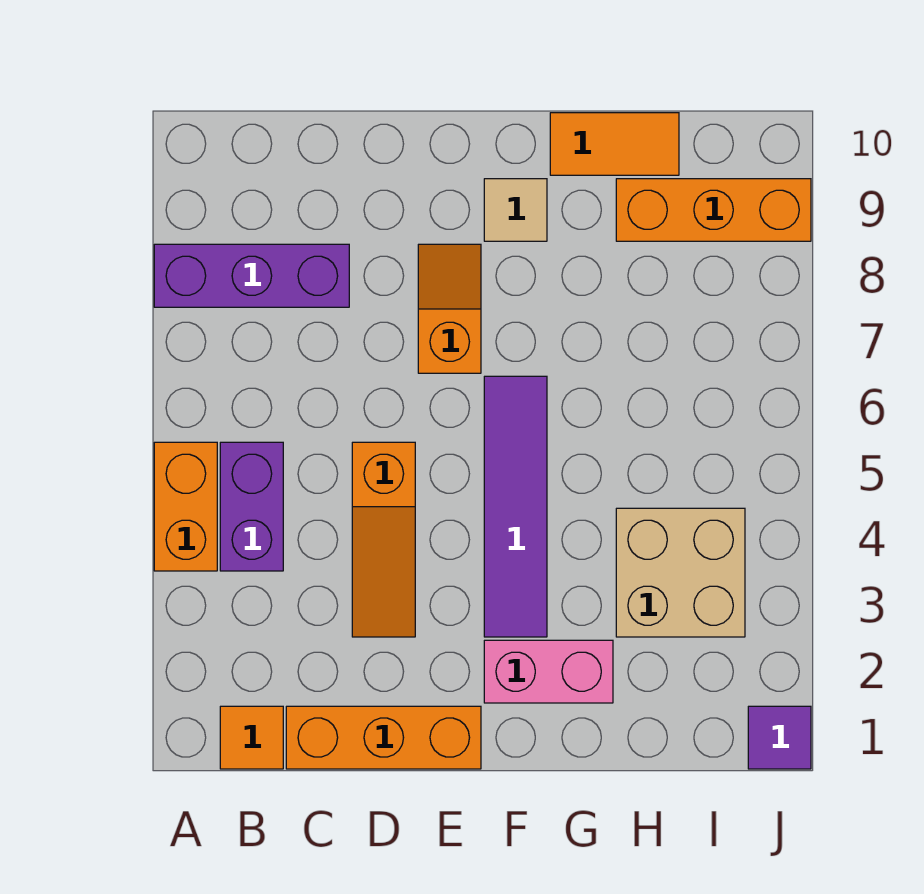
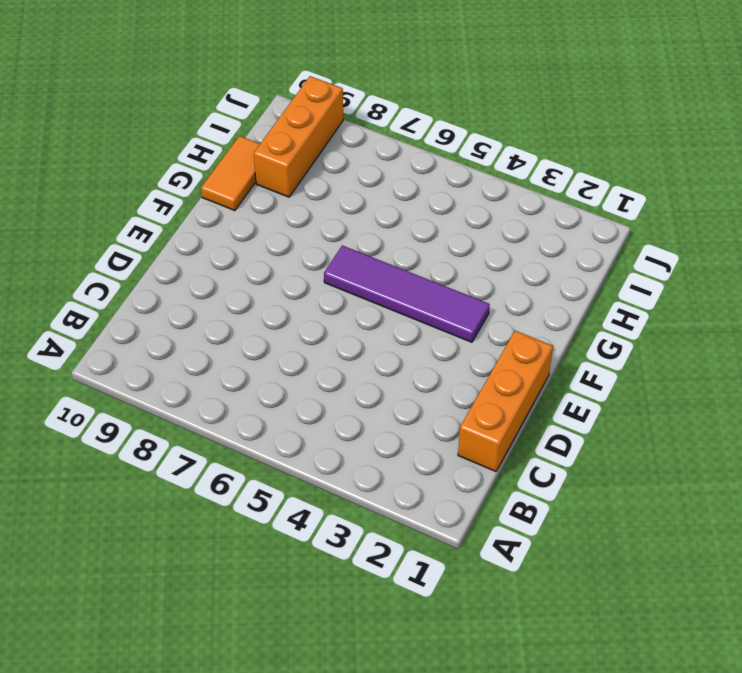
none -> orange brick A4:A5 level 1
none -> purple brick A8:C8 level 1
none -> orange tile B1 level 1

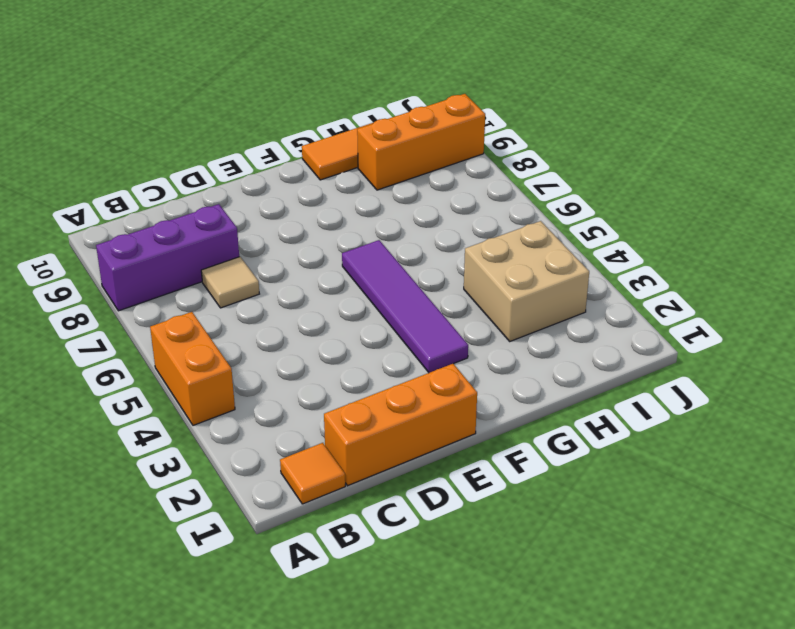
tan tile C7 level 1 -> tan tile F9 level 1
none -> purple brick B4:B5 level 1
none -> orange slope D3:D5 level 1 top 5
none -> orange slope E7:E8 level 1 top 7

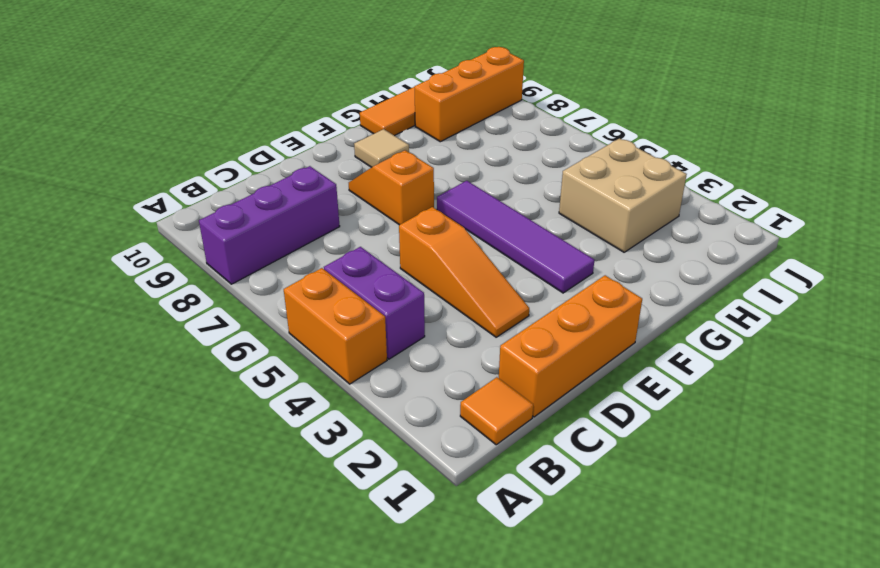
none -> pink brick F2:G2 level 1
none -> purple tile J1 level 1

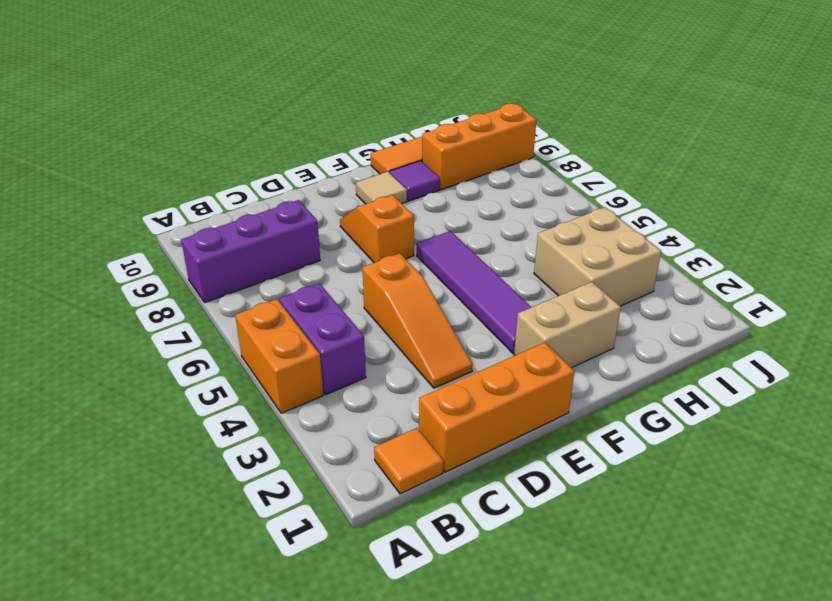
tan brick F2:G2 level 1 -> pink brick F2:G2 level 1
purple tile G9 level 1 -> purple tile J1 level 1

